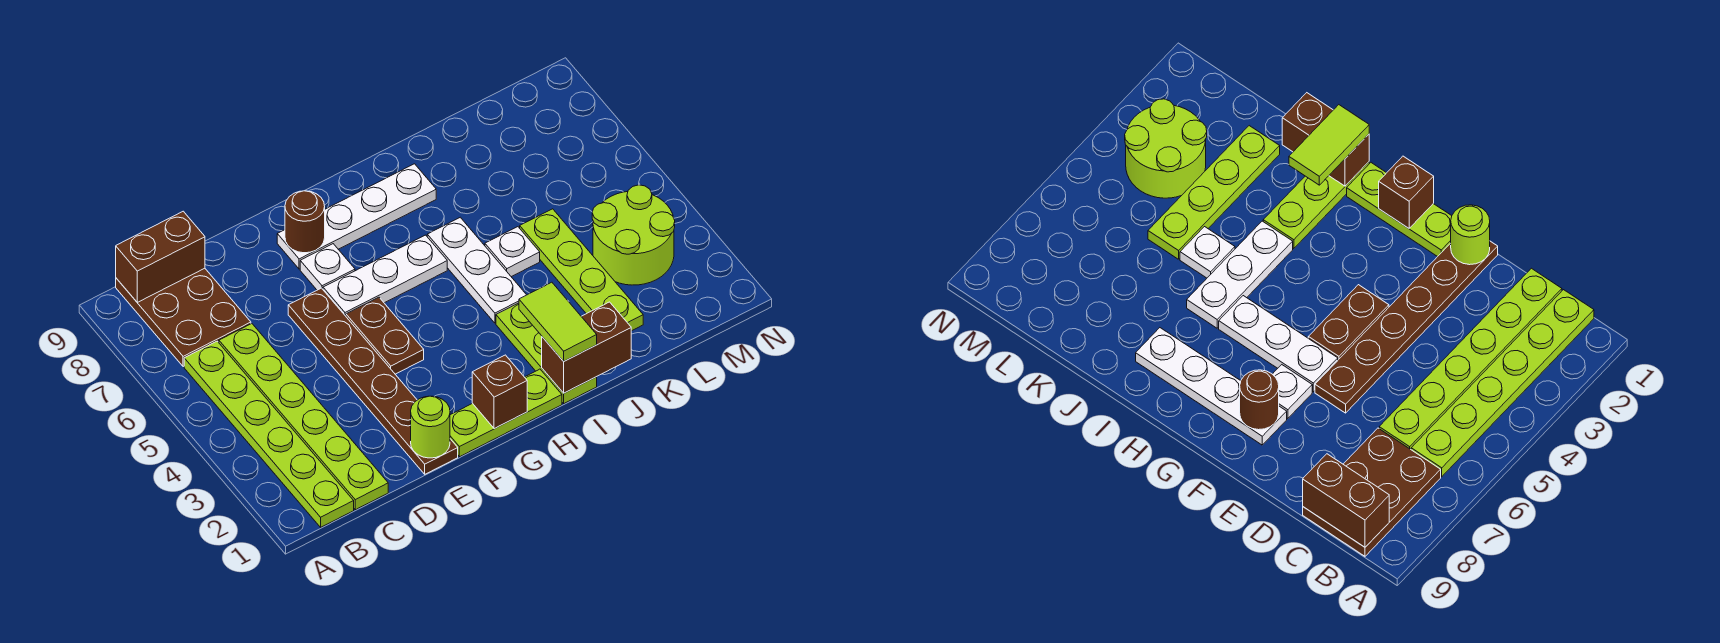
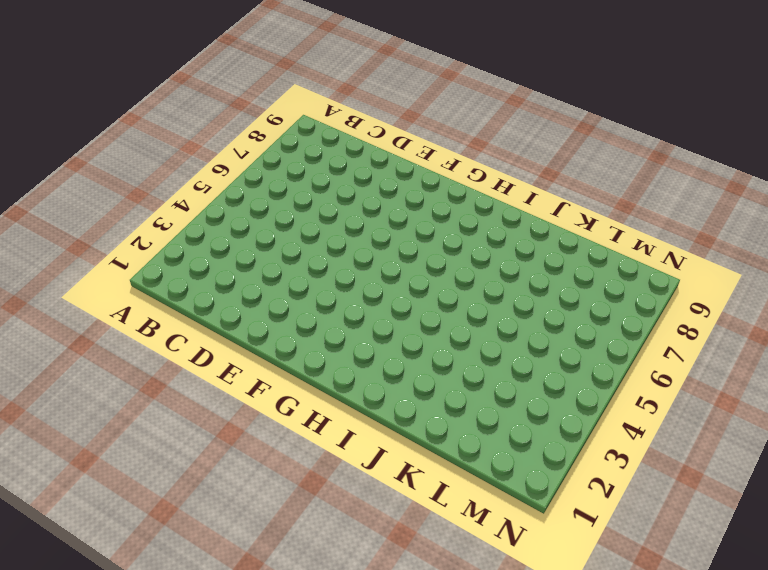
none -> lime plate B1:B6 level 1
none -> brown plate B7:C9 level 1
none -> lime plate C1:C6 level 1

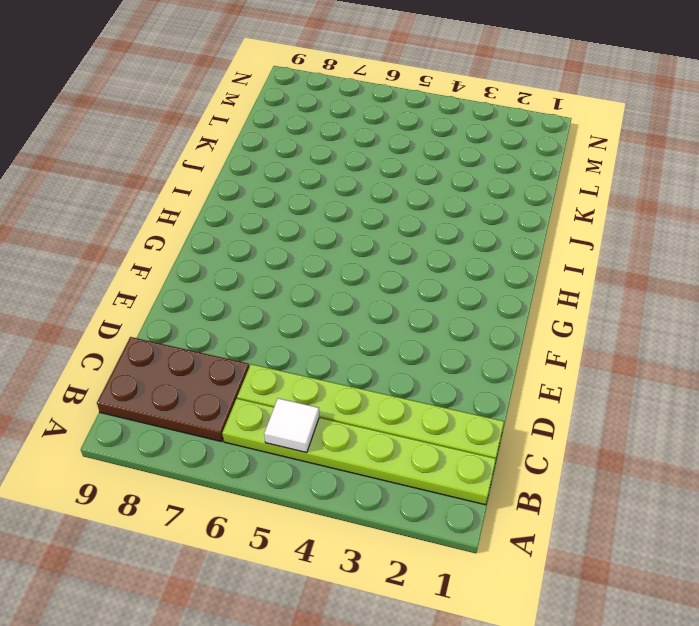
white tile B5 level 2 -> none
none -> brown plate E1:E6 level 1
none -> lime plate F1:H1 level 1
none -> brown plate F4:F5 level 1

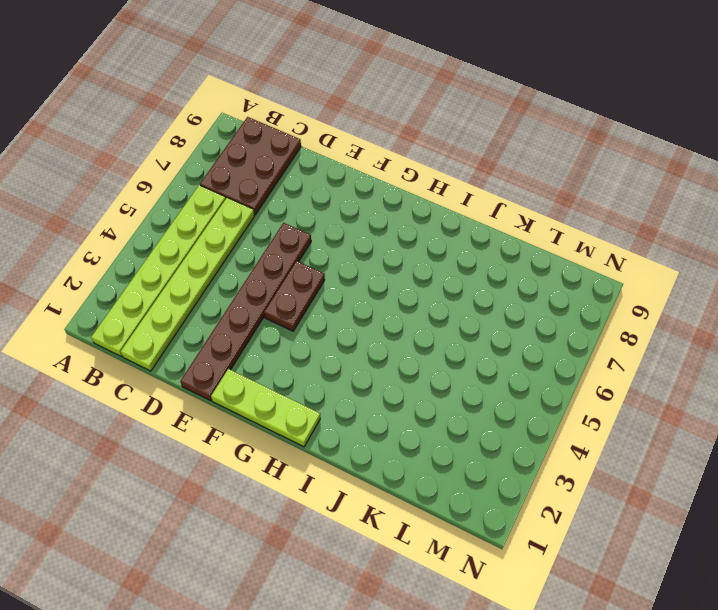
none -> white plate F6:H6 level 1
none -> white plate F7 level 1
none -> white plate F8:I8 level 1

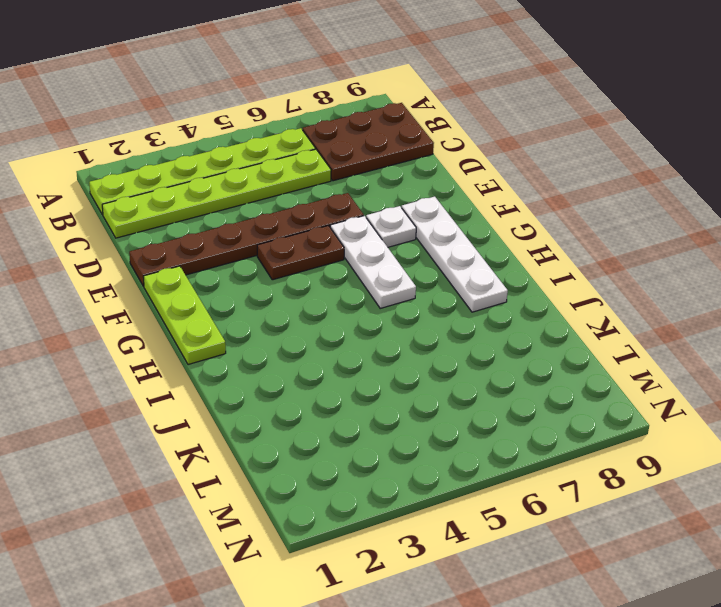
none -> lime plate I1:I3 level 1
none -> white plate I4:I6 level 1
none -> white plate J5 level 1

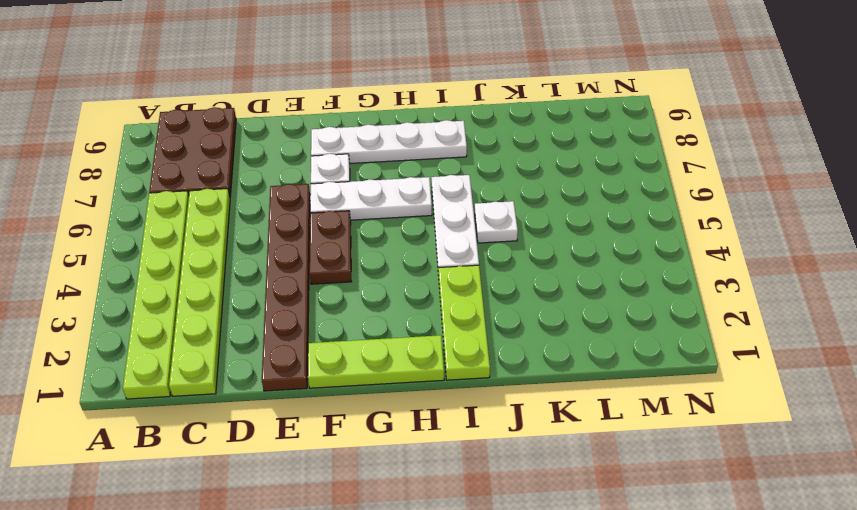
none -> lime plate K2:K5 level 1
none -> lime round brick L3:M4 level 1
none -> brown brick B9:C9 level 2

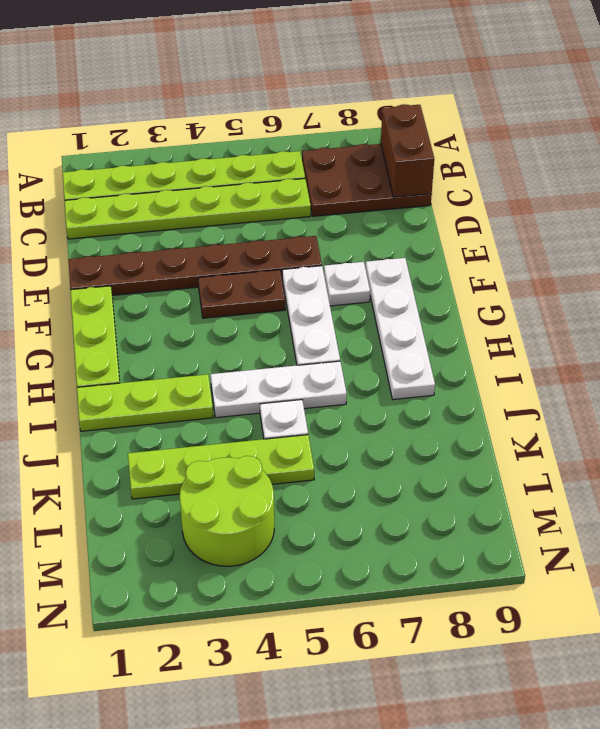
none -> lime round brick E1 level 2
none -> brown round brick F8 level 2
none -> brown brick G1 level 2

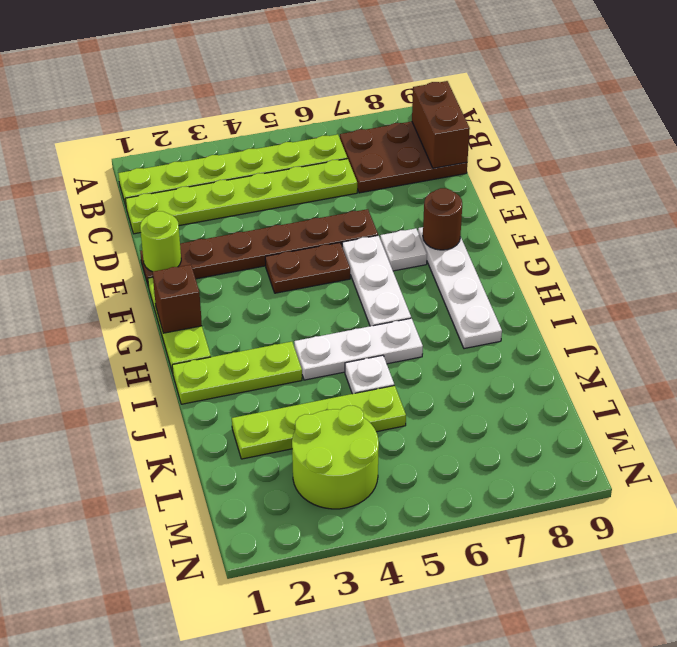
none -> brown brick I1:J1 level 2
none -> lime tile I1:I2 level 3

